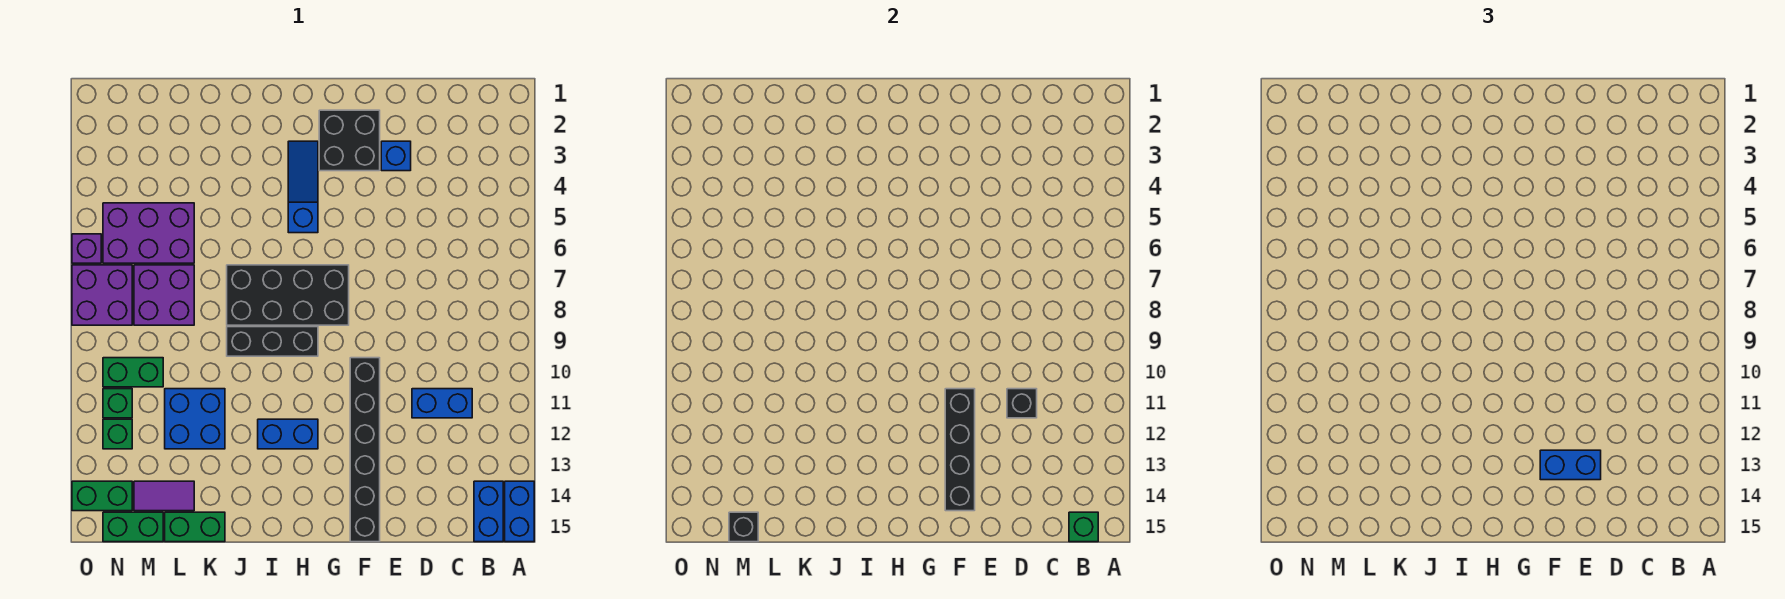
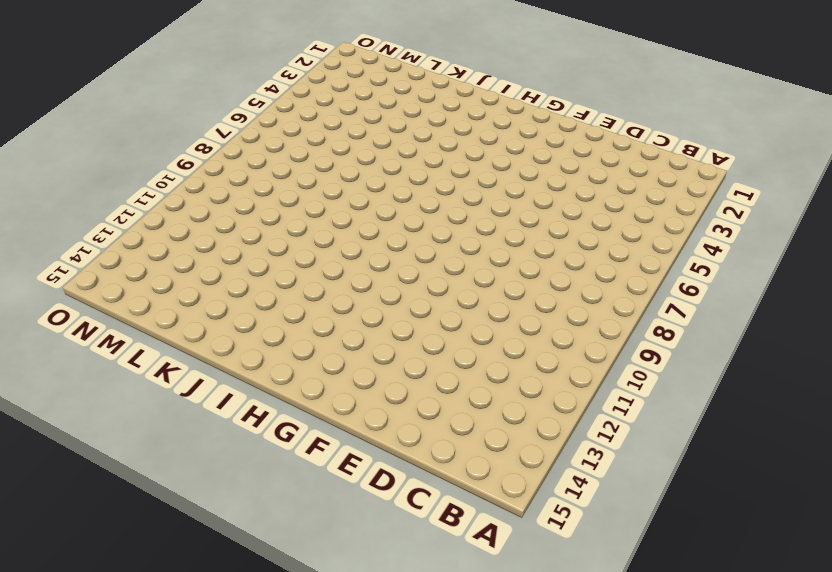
none -> blue brick A14:A15 level 1
none -> blue brick B14:B15 level 1
none -> blue brick C11:D11 level 1

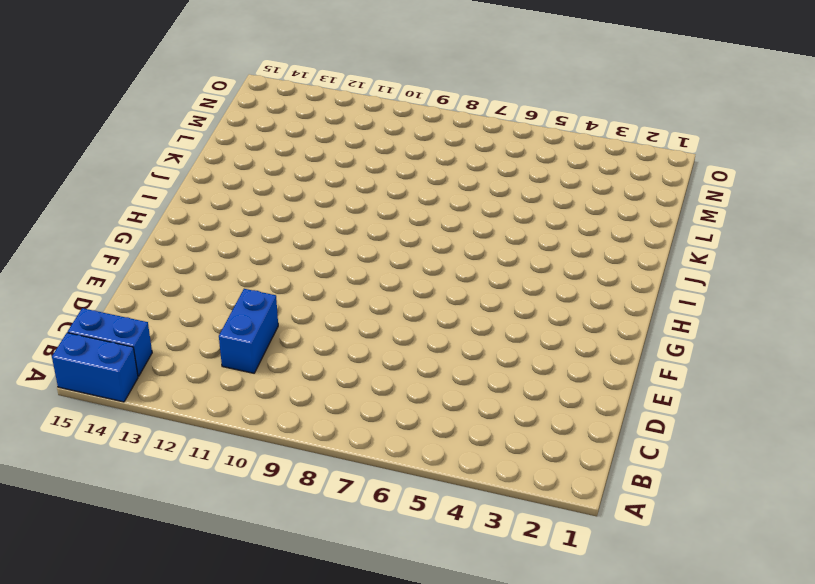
none -> blue brick E3 level 1
none -> black brick F2:G3 level 1
none -> black brick F10:F15 level 1

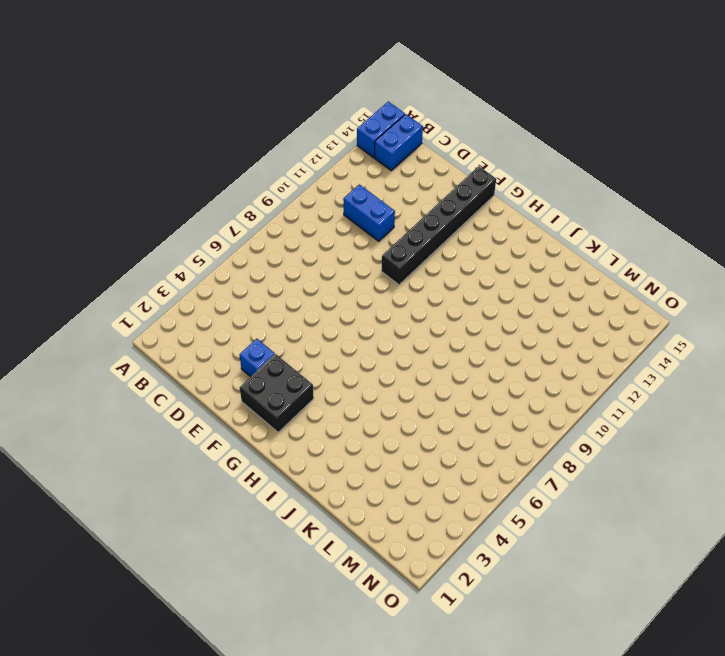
none -> black brick G7:J8 level 1
none -> blue slope H3:H5 level 1 top 5
none -> black brick H9:J9 level 1

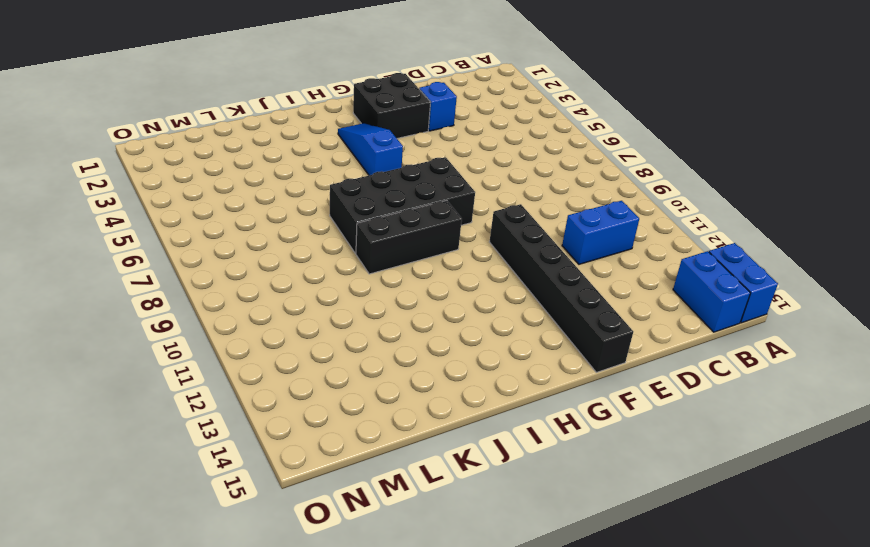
none -> blue brick H12:I12 level 1
none -> blue brick K11:L12 level 1
none -> green brick K15:L15 level 1

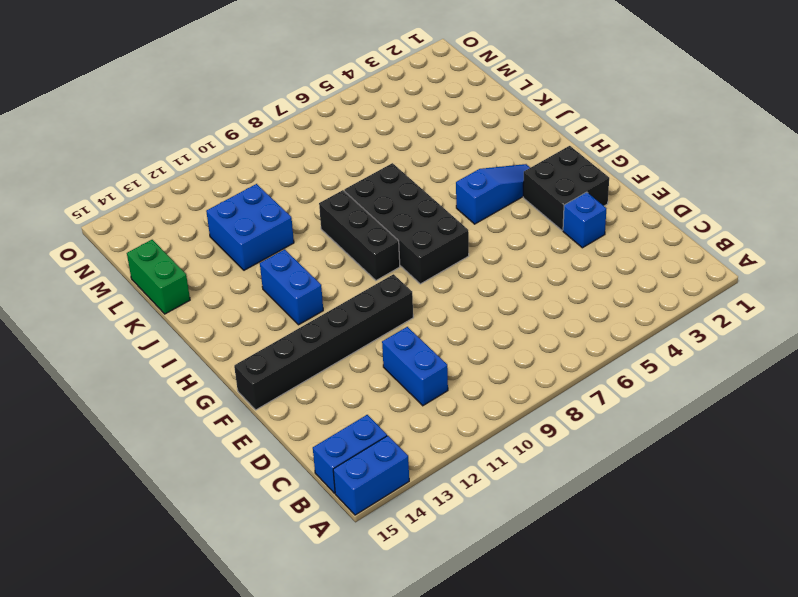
none -> purple brick L5:N6 level 1
none -> purple brick L7:M8 level 1
none -> purple tile L14:M14 level 1

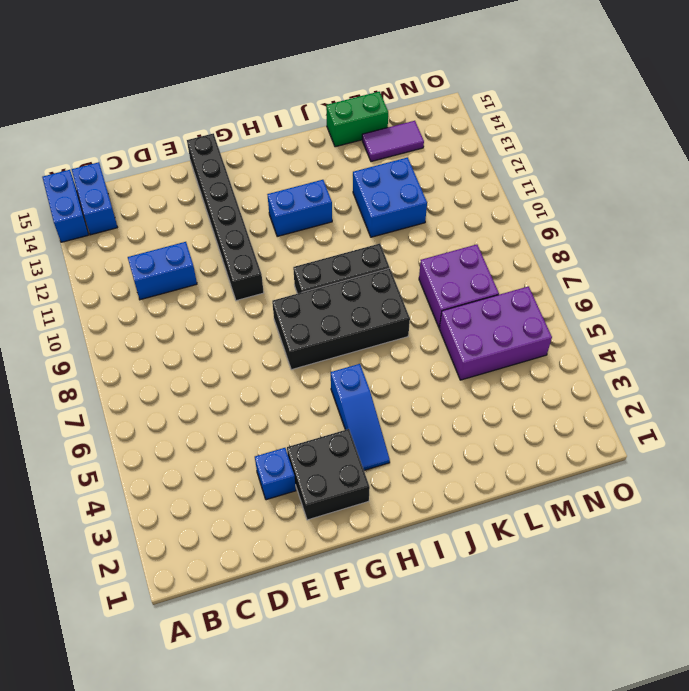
none -> green brick M10:N10 level 1
none -> green brick M15:N15 level 1
none -> purple brick N7:O8 level 1

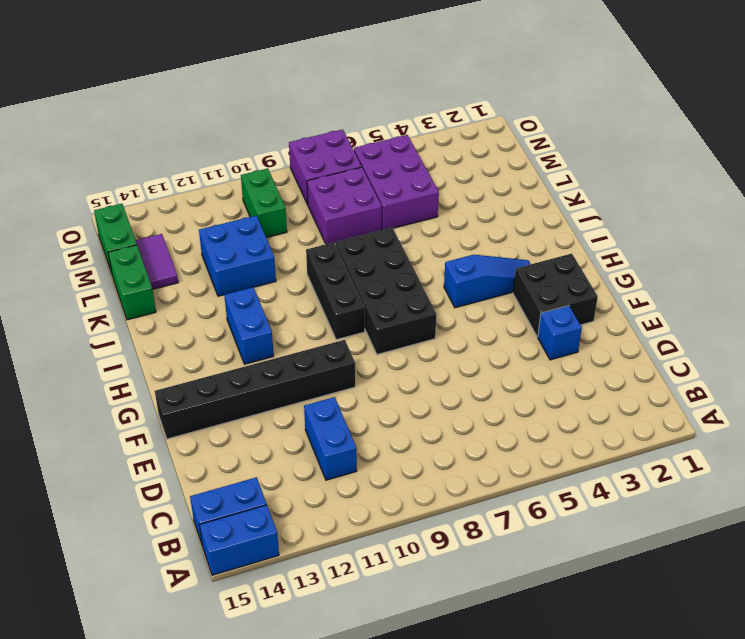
none -> green brick N11 level 1
none -> green brick N12 level 1
none -> green brick N14:O14 level 1

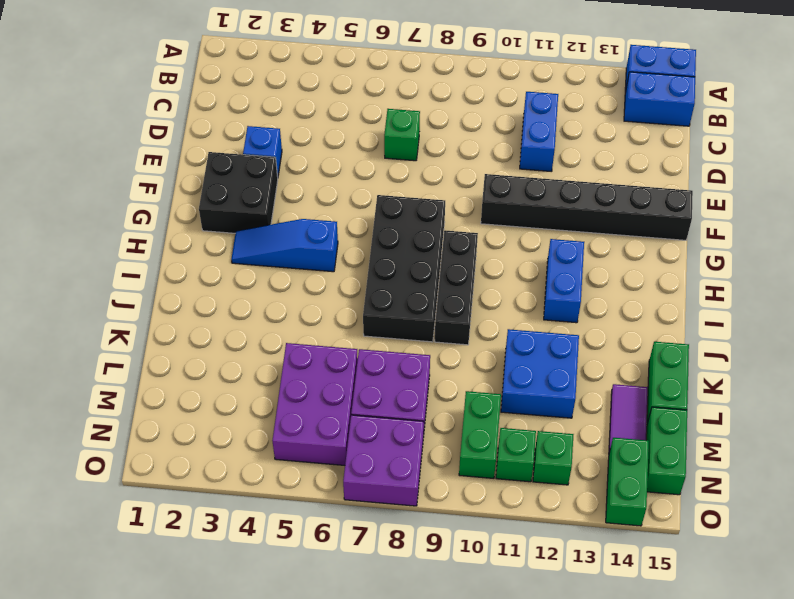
green brick D7 level 1 -> green brick B15 level 2
none -> purple brick O6 level 1
none -> black brick D11 level 2
none -> black brick F11:F14 level 2

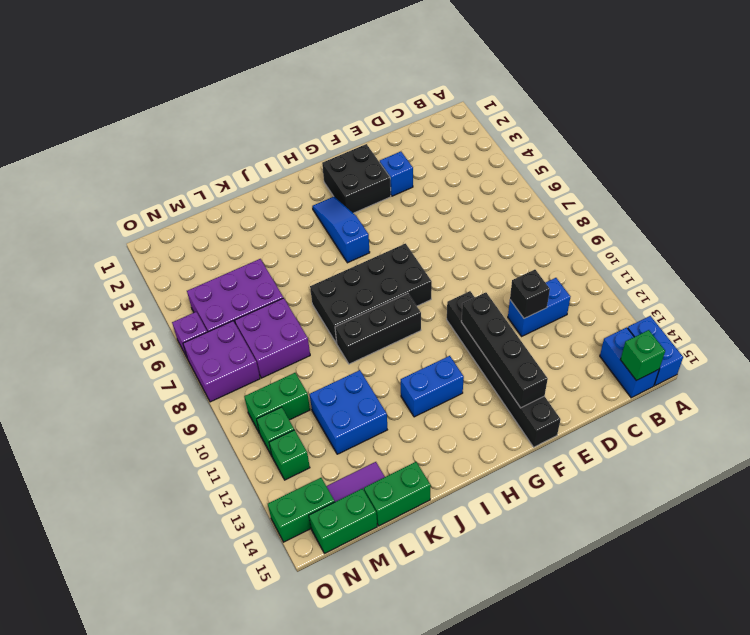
none -> black brick M15 level 2
none -> blue brick E13:F13 level 3

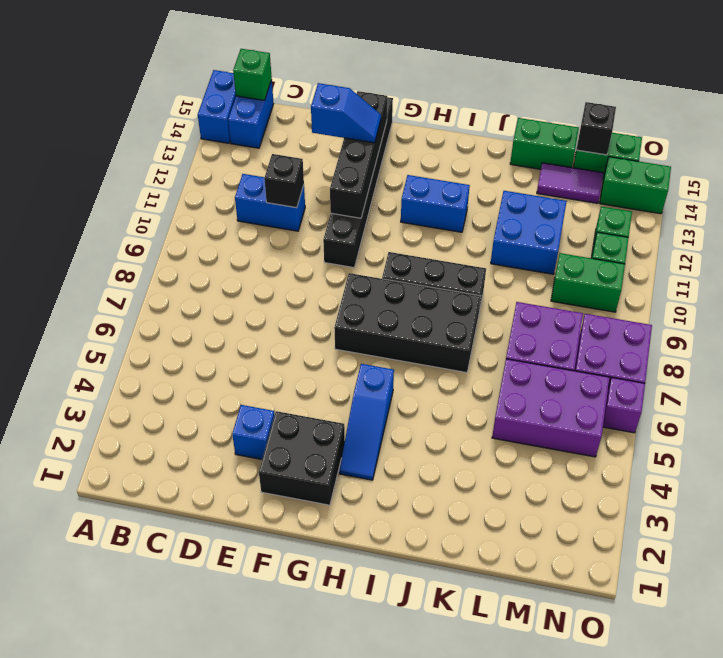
blue slope E13:F13 level 3 top E -> blue brick E13:F13 level 3

